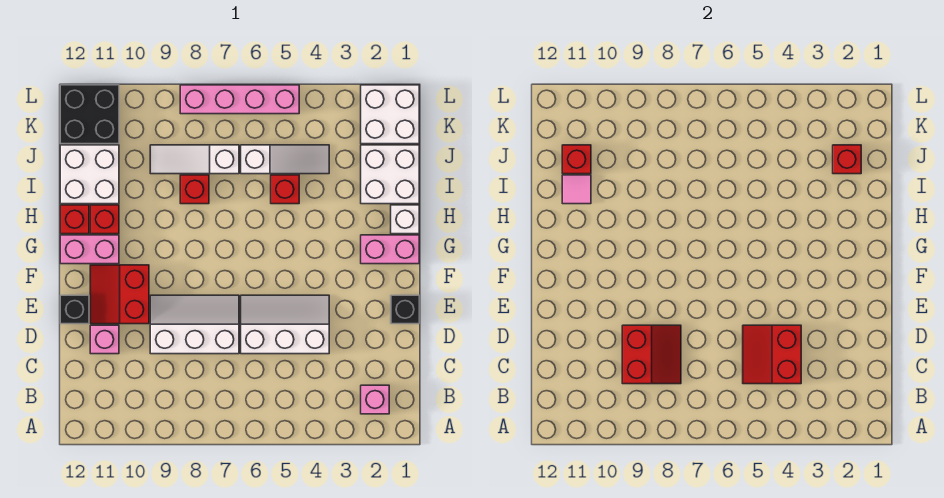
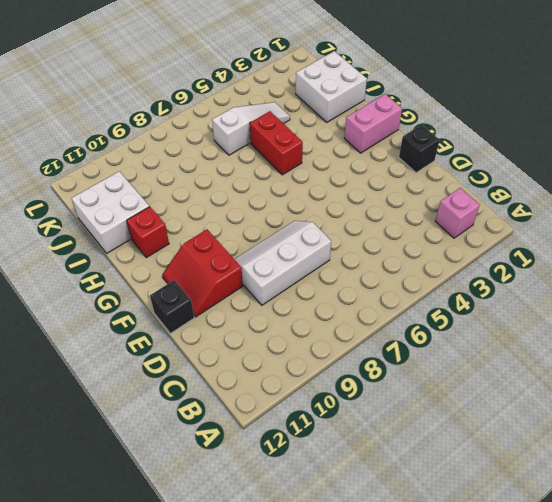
red brick H5:I5 level 1 -> red brick I5 level 1
none -> white slope D4:E6 level 1 top D
none -> pink brick D11 level 1
none -> pink brick G11:G12 level 1

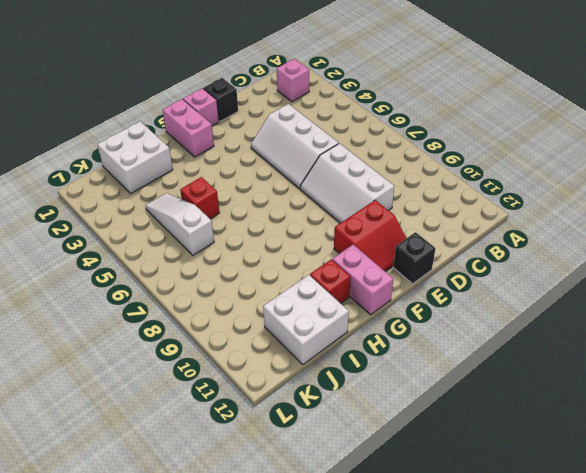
pink brick F1 level 1 -> pink brick D11 level 1
none -> white brick H1 level 1
none -> red brick H12 level 1
none -> red brick I8 level 1

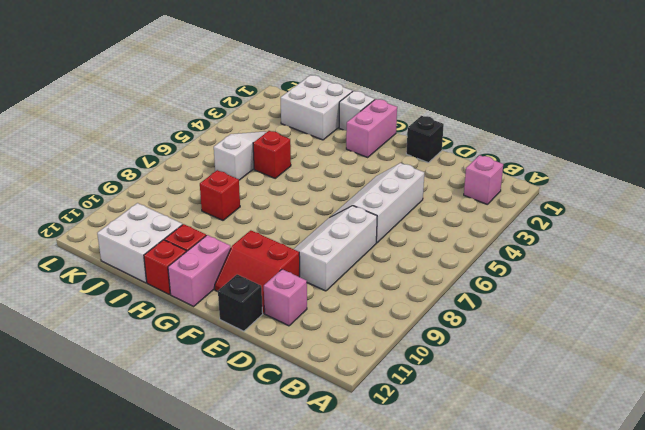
none -> white slope J7:J9 level 1 top 7
none -> white brick K1:L2 level 1
none -> black brick K11:L12 level 1

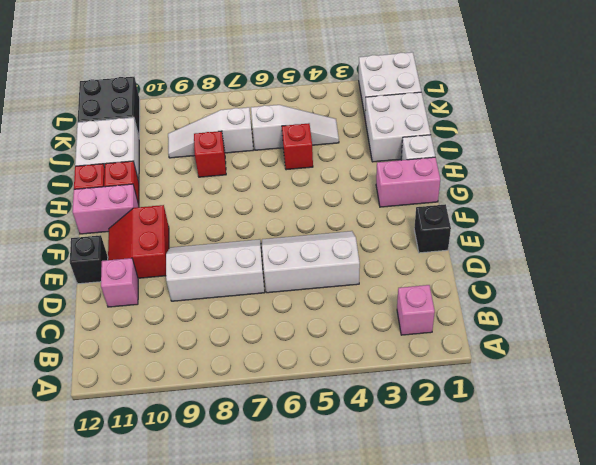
none -> pink brick L5:L8 level 1
none -> red slope C4:D5 level 2 top 4
none -> red slope C8:D9 level 2 top 9

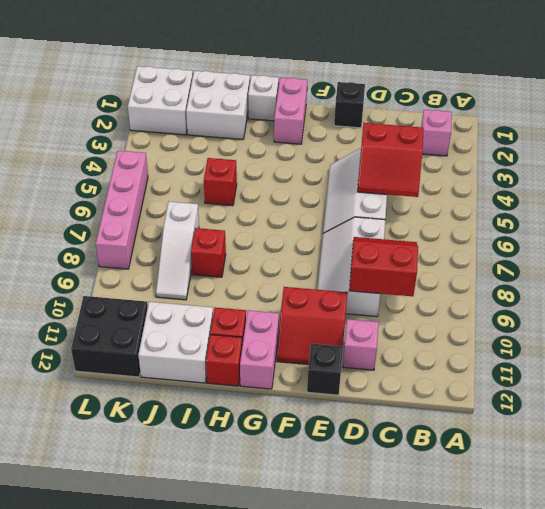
none -> white slope J4:J6 level 1 top 6
none -> pink tile I11 level 2
none -> red brick J2 level 2

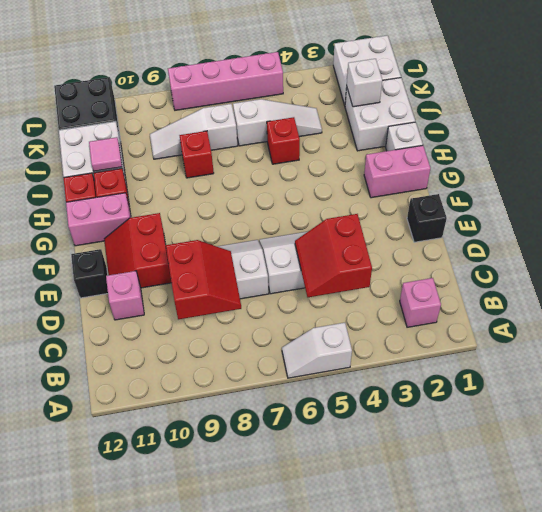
white slope A5:A6 level 1 top 5 -> none
white brick J2 level 2 -> red brick J2 level 2
none -> red brick J11 level 2

